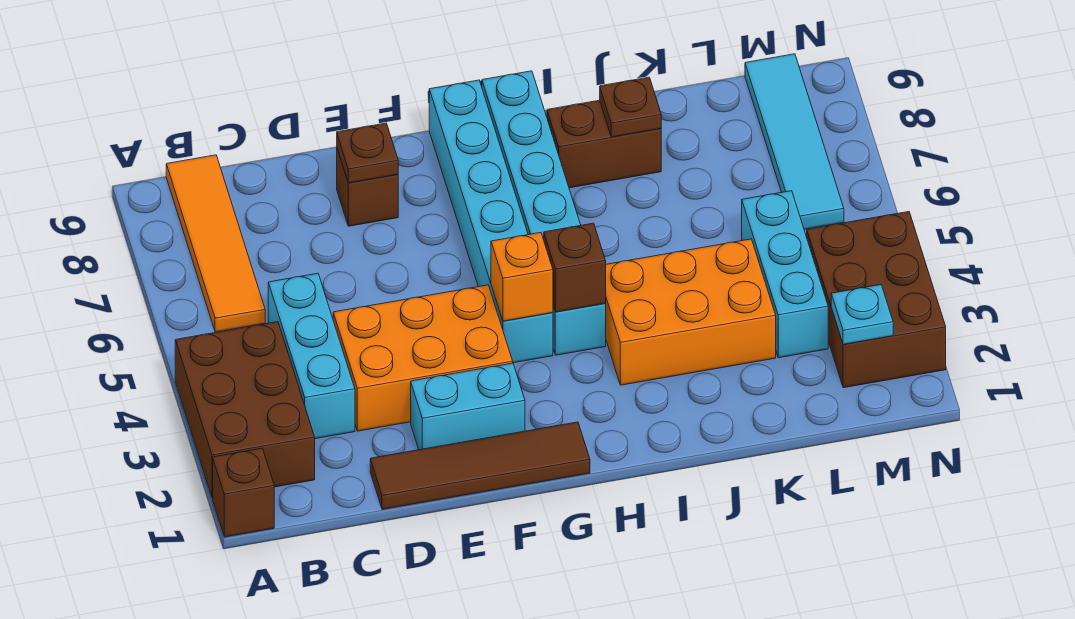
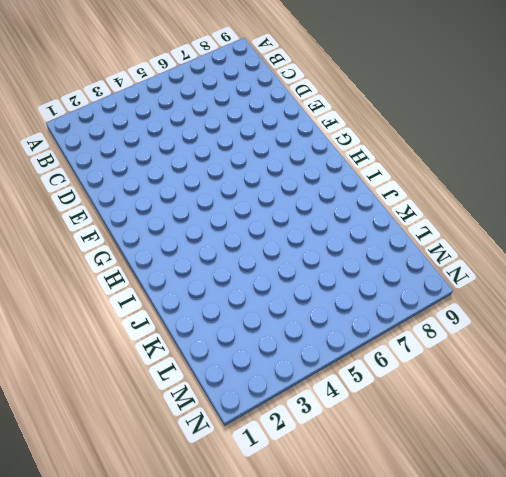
none -> brown brick A1 level 1
none -> brown brick A2:B4 level 1
none -> orange tile B6:B9 level 1

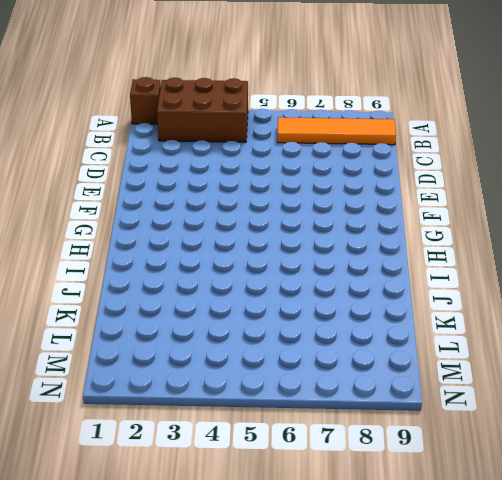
none -> cyan brick C3:C5 level 1
none -> brown tile D1:G1 level 1
none -> orange brick D3:F4 level 1

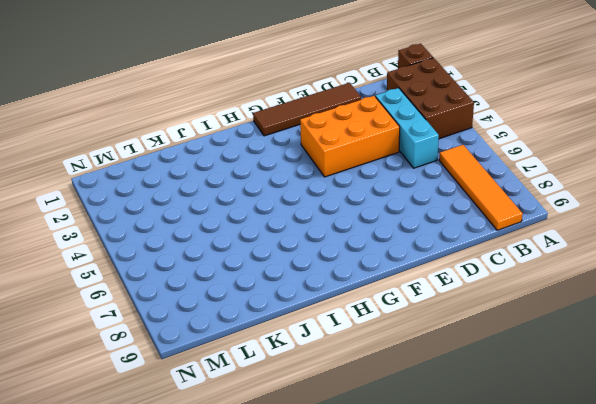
none -> cyan brick E2:F2 level 1
none -> brown brick E8 level 1
none -> cyan brick G4:G9 level 1

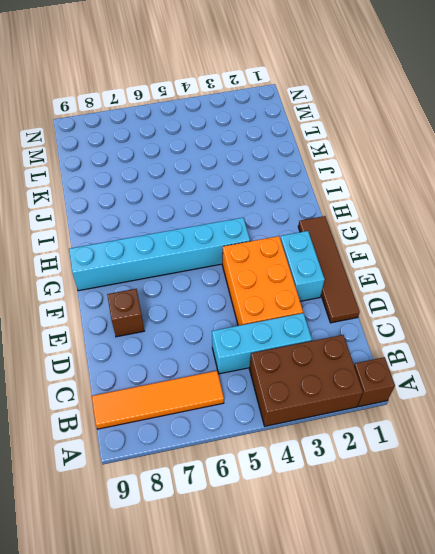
none -> cyan brick H4:H9 level 1
none -> orange brick I3:K4 level 1
none -> brown brick I8:J8 level 1

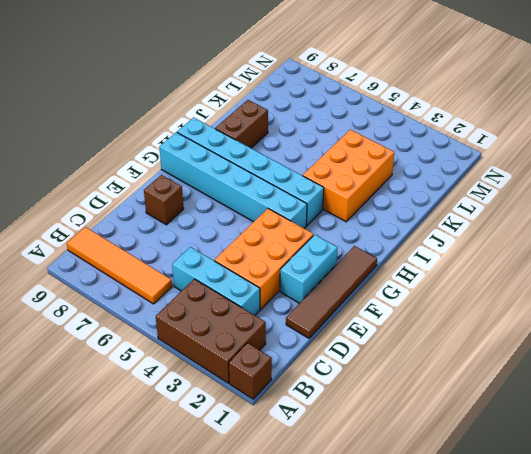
none -> cyan brick L3:L5 level 1
none -> brown brick M2:N4 level 1
none -> cyan tile M6:M9 level 1

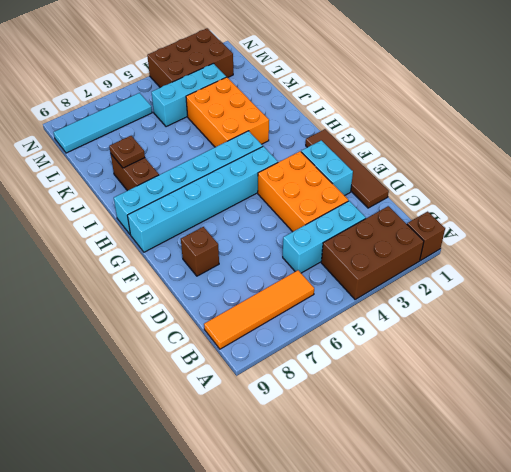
none -> brown plate E8 level 2
none -> orange brick G4 level 2
none -> brown brick H4 level 2

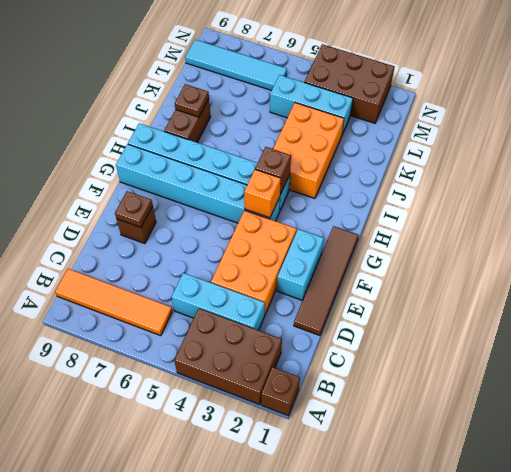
none -> cyan plate M2 level 2

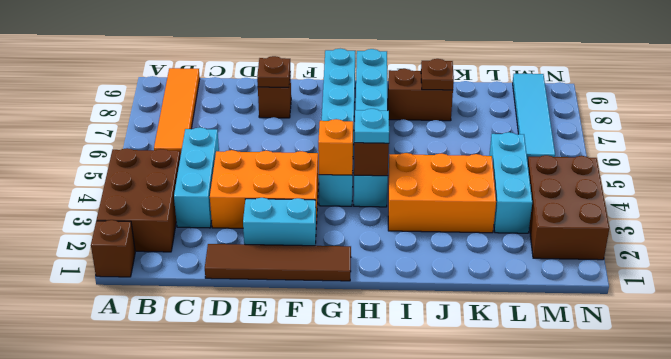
cyan plate H4 level 3 -> cyan plate M2 level 2

